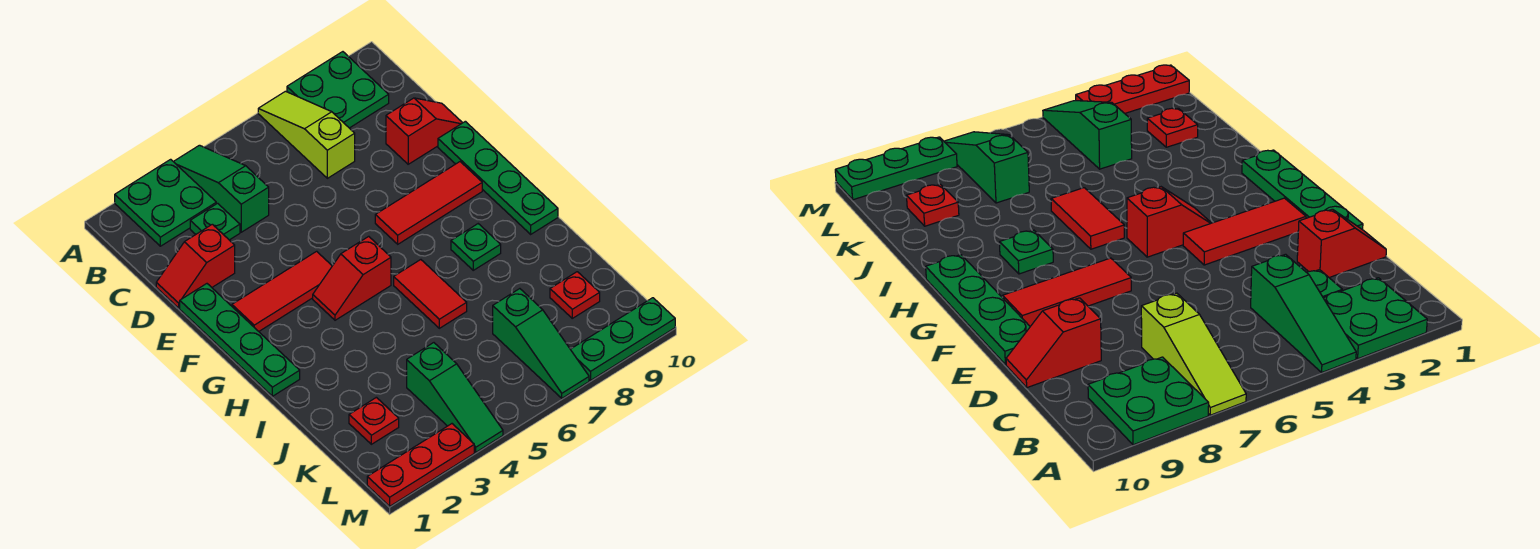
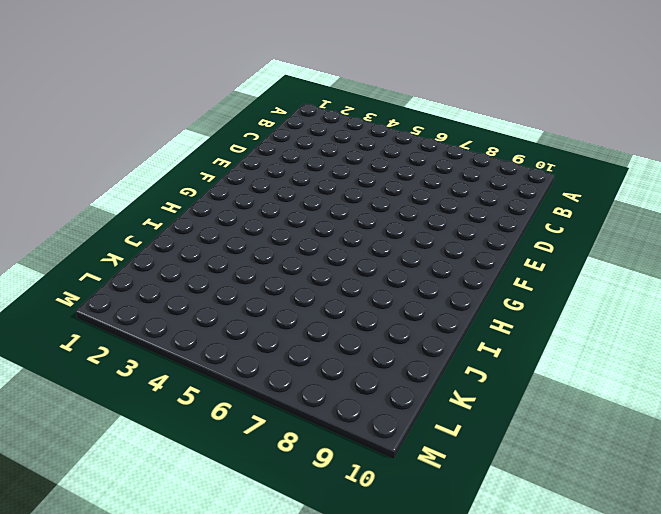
none -> green plate A2:B3 level 1
none -> green slope A4:C4 level 1 top C
none -> lime slope A7:C7 level 1 top C

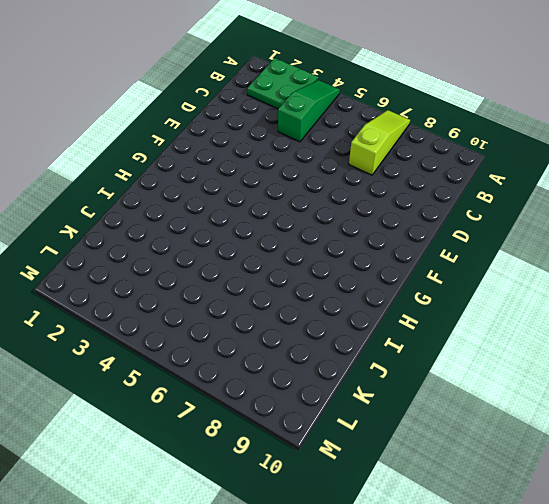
none -> green plate A8:B9 level 1
none -> green plate C3 level 1
none -> red slope D1:D2 level 1 top 2

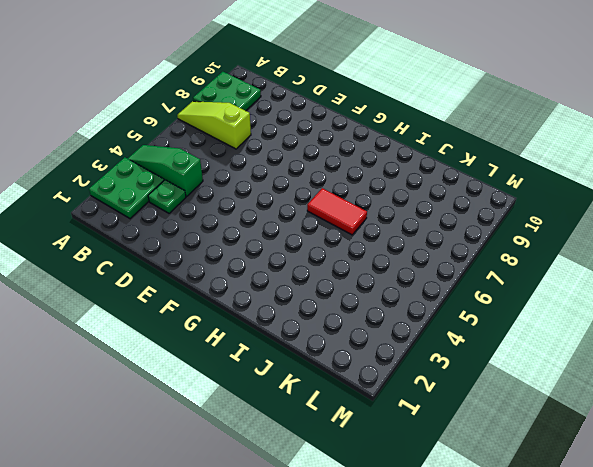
none -> red slope D1:D2 level 1 top 2
none -> red slope D9:D10 level 1 top 9
none -> green plate E1:H1 level 1

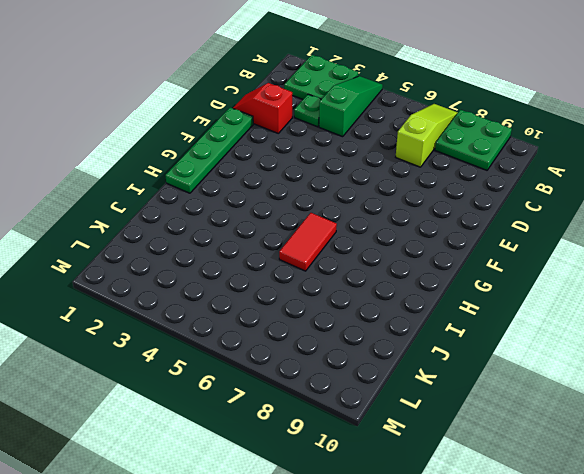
none -> red slope D9:D10 level 1 top 9
none -> green plate E10:H10 level 1
none -> red tile F2:F4 level 1

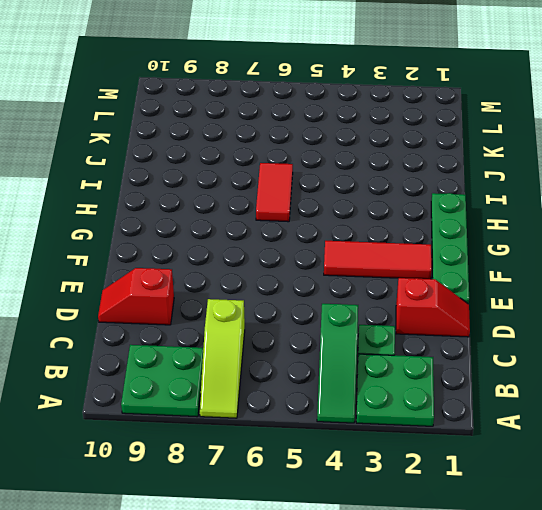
none -> green plate E10:H10 level 1
none -> red tile F7:F9 level 1
none -> red slope G4:G5 level 1 top 5

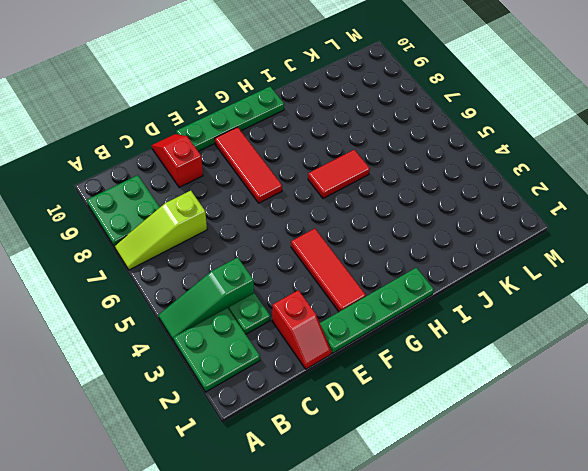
none -> red slope G4:G5 level 1 top 5
none -> green plate H8 level 1
none -> red plate K2 level 1

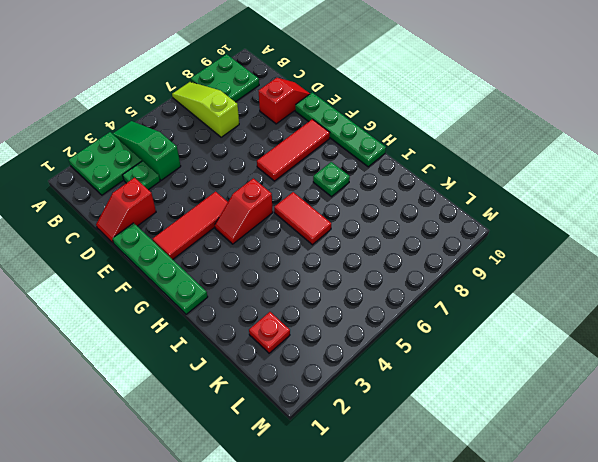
none -> green slope K4:M4 level 1 top K
none -> green slope K7:M7 level 1 top K
none -> red plate K9 level 1

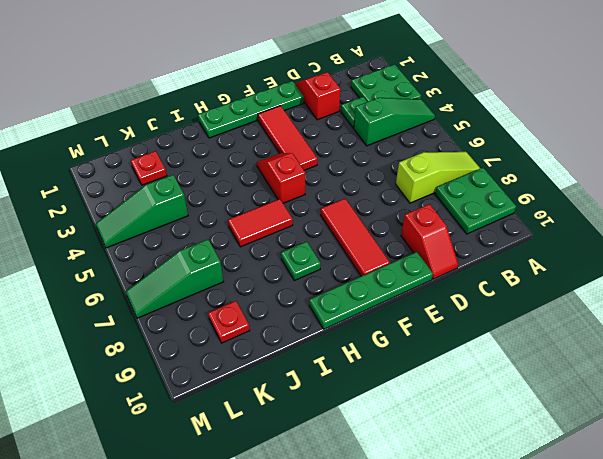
none -> red plate M1:M3 level 1
none -> green plate M8:M10 level 1

